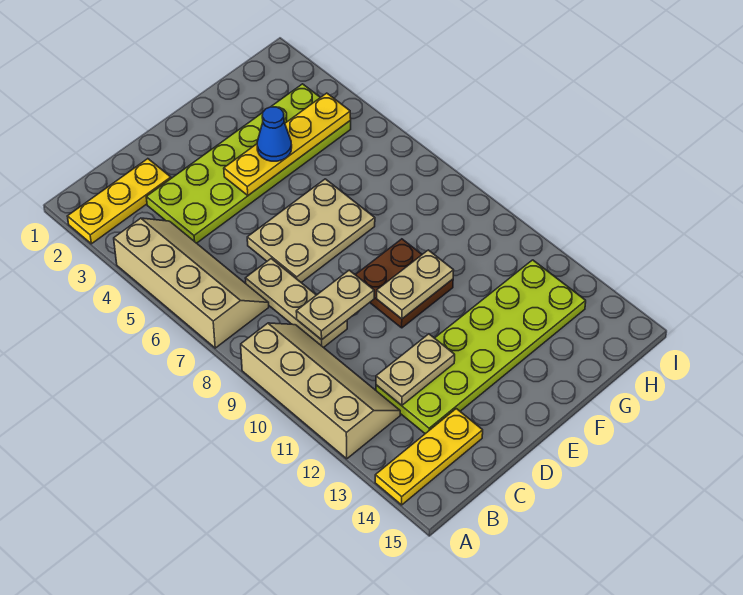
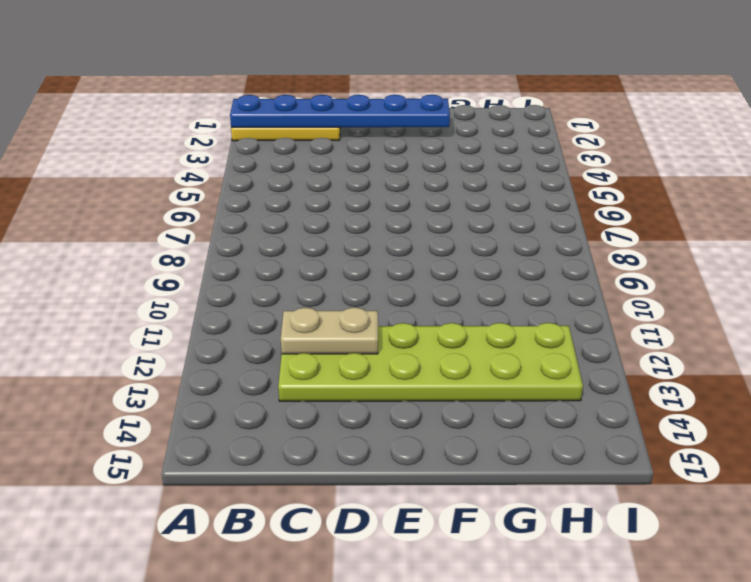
blue plate A2:F2 level 2 -> none
none -> tan slope A4:B7 level 1 top A
none -> tan slope A9:B12 level 1 top A
none -> yellow plate A14:C14 level 1

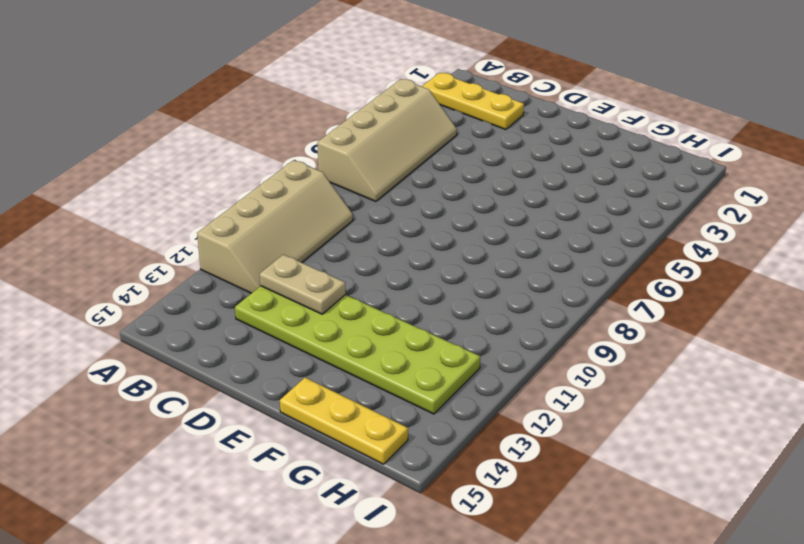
yellow plate F15:H15 level 1 -> yellow plate A14:C14 level 1
none -> lime plate C3:H4 level 1
none -> tan plate C7:C9 level 1
none -> tan plate D6:F7 level 1

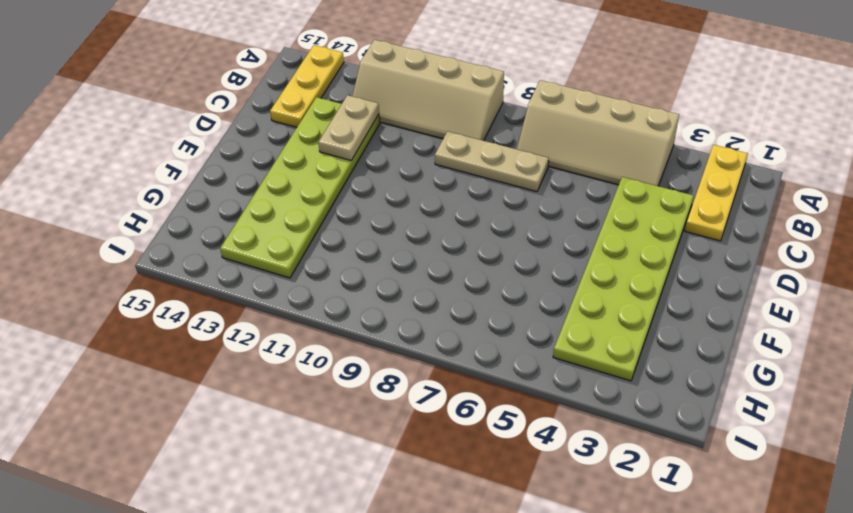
none -> tan plate D6:F7 level 1
none -> brown plate E9:F10 level 1
none -> tan plate C9:D9 level 2

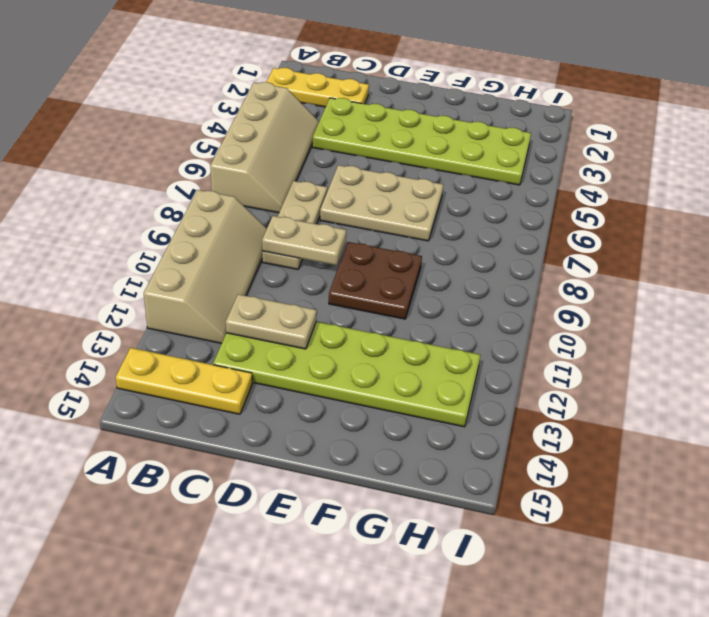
none -> yellow plate E4:H4 level 2
none -> tan plate E10:F10 level 2
none -> blue cone F4 level 3

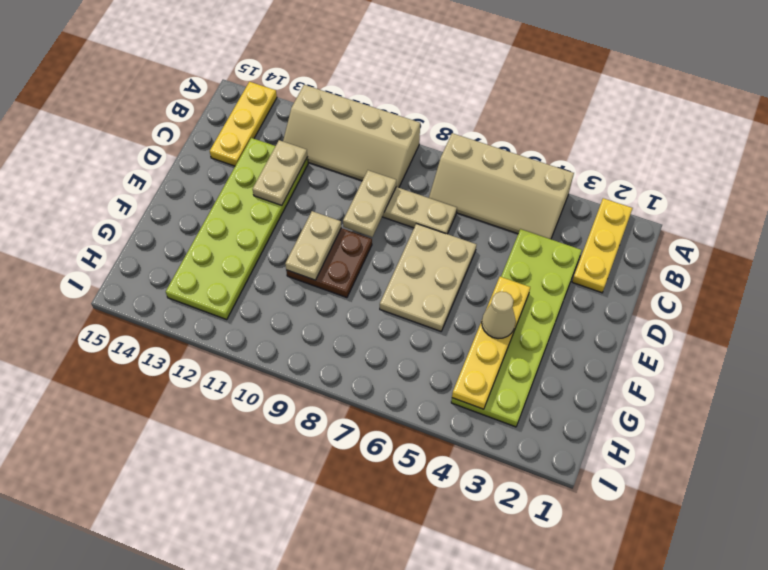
tan cone F4 level 3 -> blue cone F4 level 3

